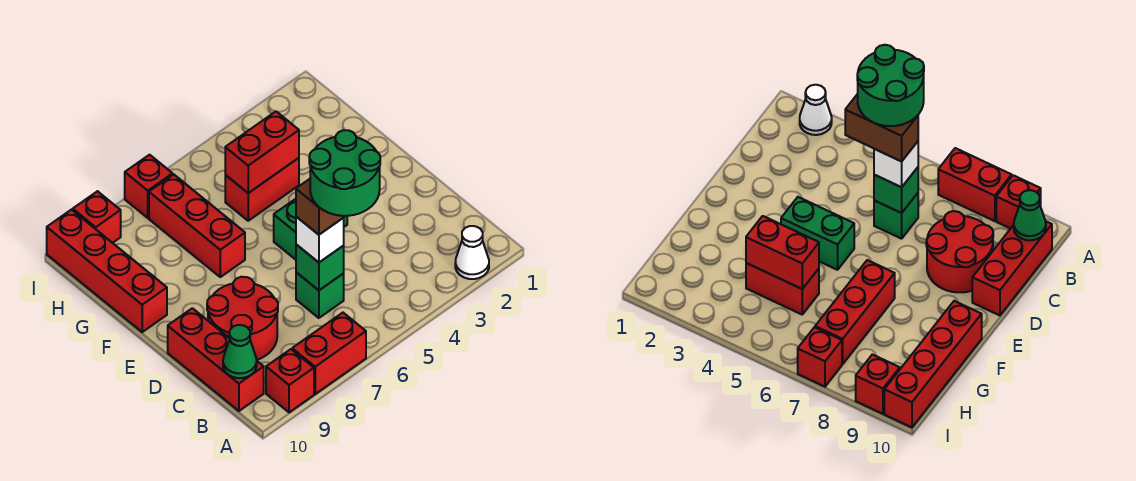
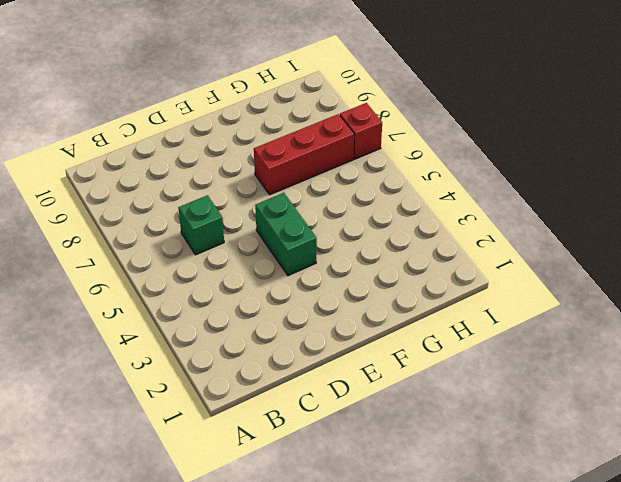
none -> white cone A2 level 1
none -> red brick A7:A8 level 1
none -> red brick A9 level 1

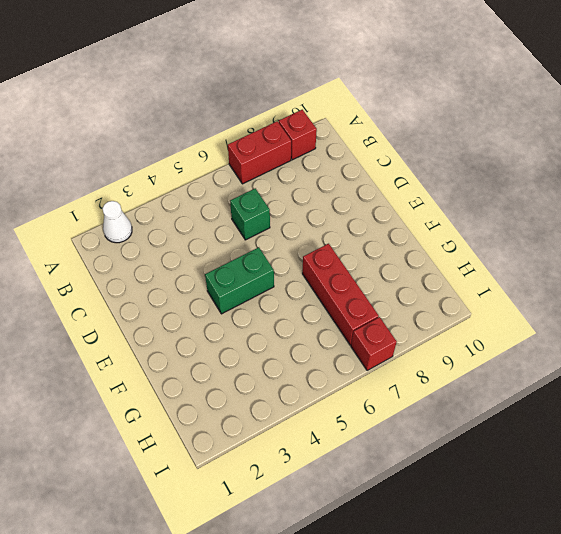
none -> red brick B10:D10 level 1
none -> red round brick C8:D9 level 1
none -> red brick F10:I10 level 1

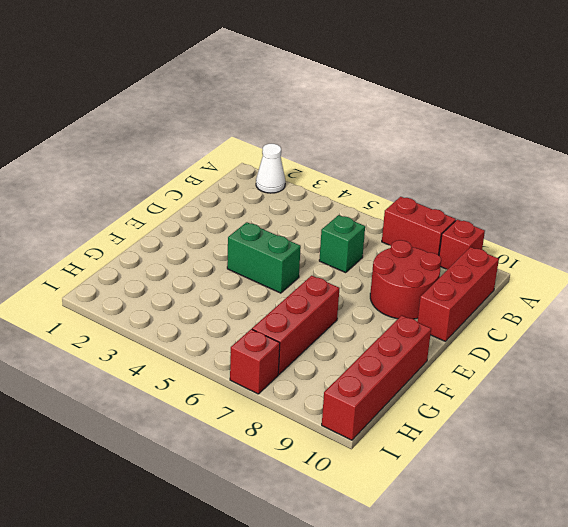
none -> red brick G4:G5 level 1
none -> red brick I9 level 1
none -> green cone B10 level 2

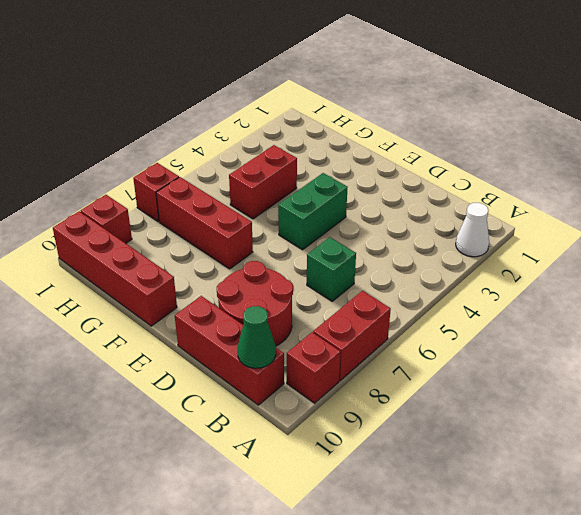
none -> green brick C6 level 2
none -> red brick G4:G5 level 2
none -> white brick C6 level 3

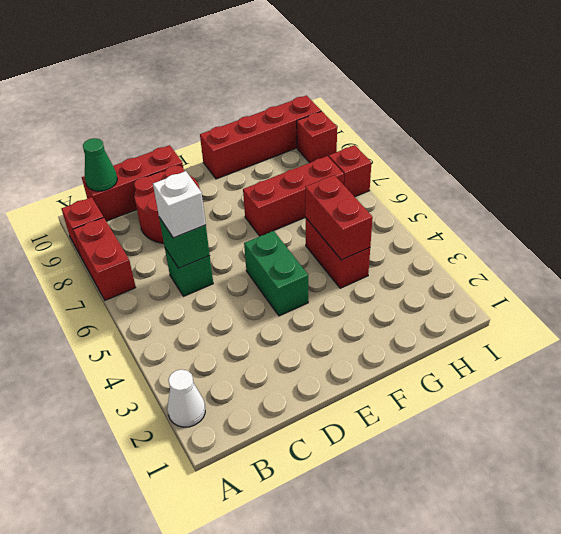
none -> brown brick C5:C6 level 4
none -> green round brick B5:C6 level 5

